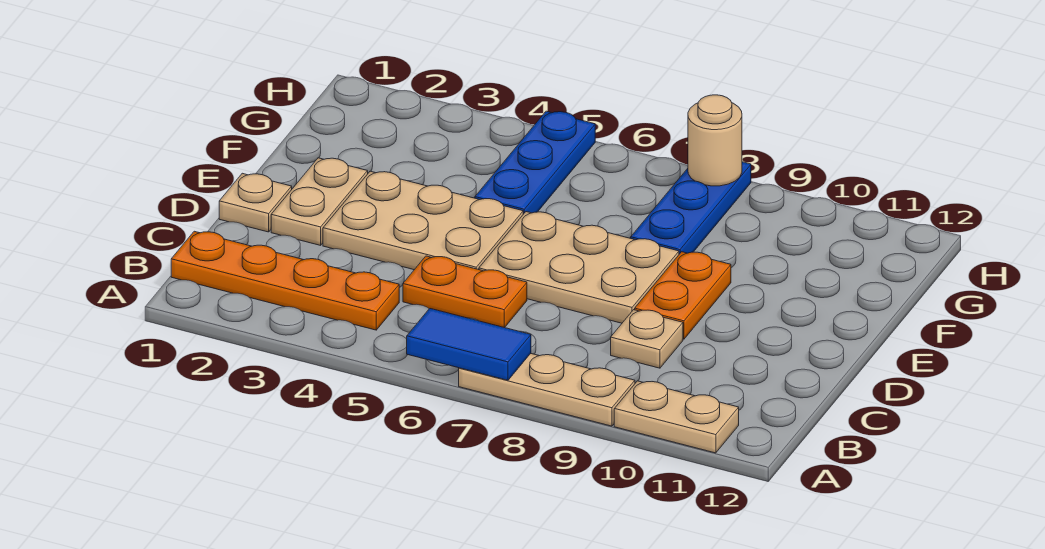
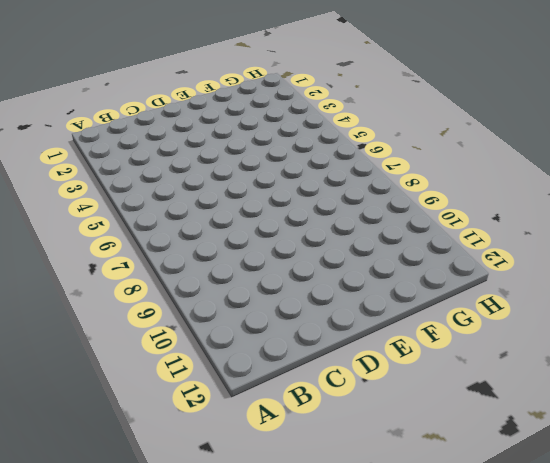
none -> tan plate A7:A9 level 1
none -> tan plate A10:A11 level 1
none -> orange plate B1:B4 level 1

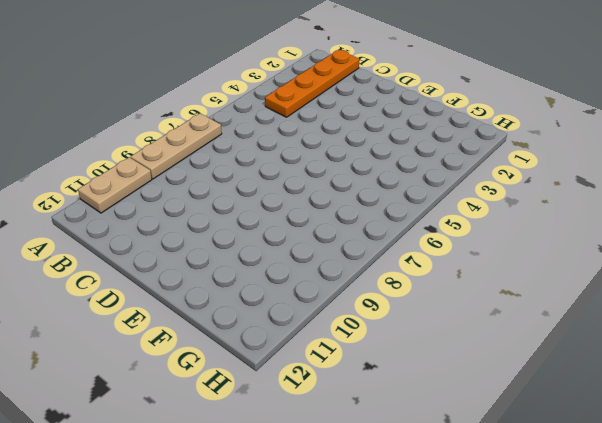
none -> orange plate C5:C6 level 1
none -> tan plate C9 level 1
none -> tan plate D1 level 1

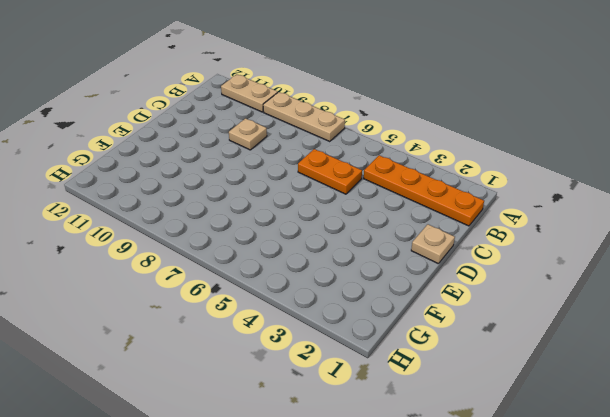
none -> tan plate D2:E2 level 1
none -> tan plate D3:E5 level 1
none -> tan plate D6:E8 level 1

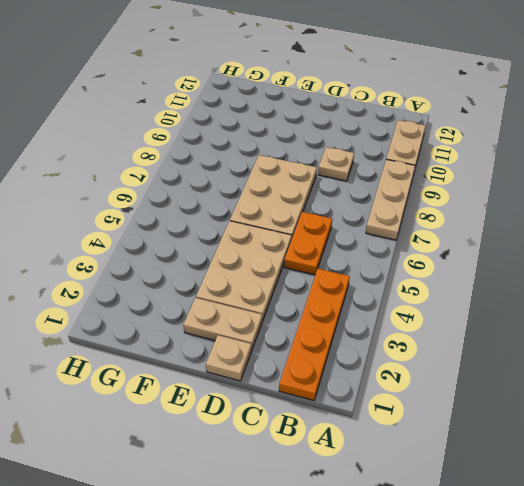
none -> orange plate D9:E9 level 1
none -> blue plate F5:H5 level 1
none -> blue plate F8:H8 level 1

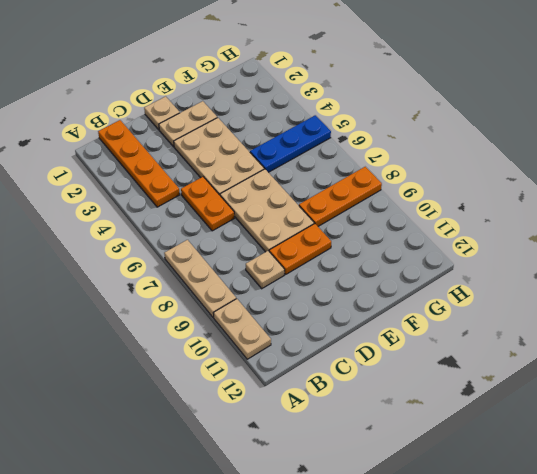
orange plate F8:H8 level 1 -> blue plate F8:H8 level 1
none -> blue tile A6:A7 level 2
none -> tan round brick H8 level 2

